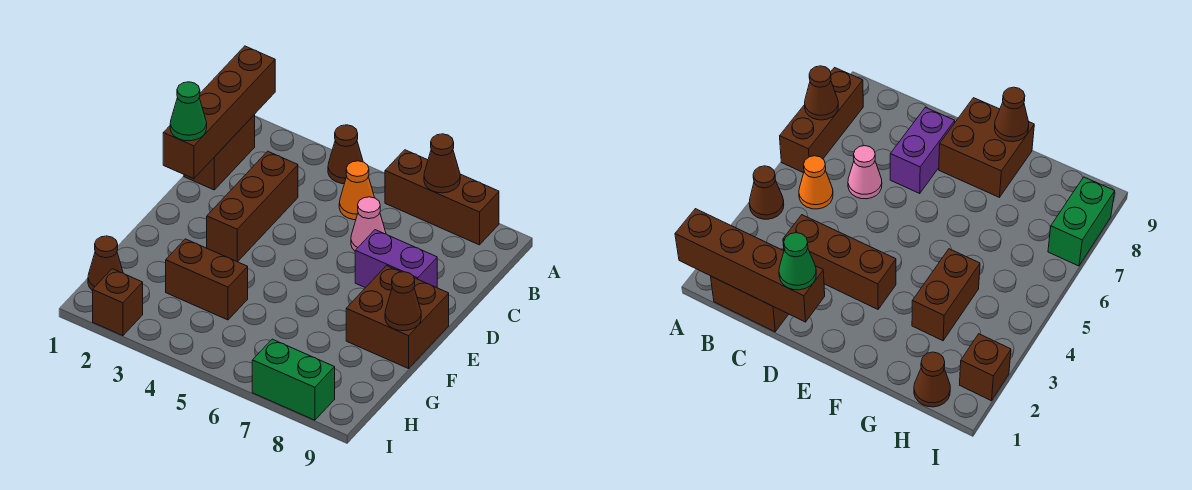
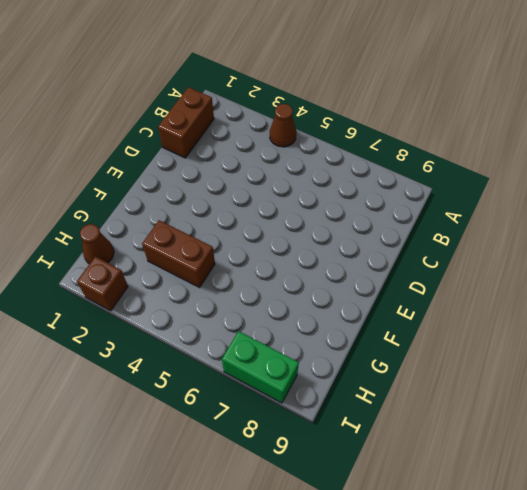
none -> brown brick A6:A8 level 1
none -> orange cone B5 level 1
none -> brown brick C3:E3 level 1

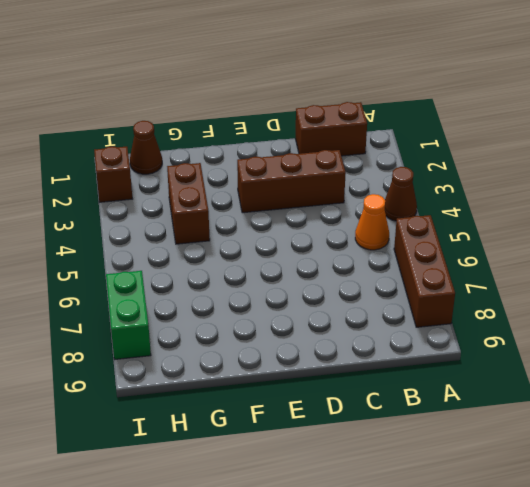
none -> pink cone C6 level 1
none -> purple brick D7:D8 level 1
none -> brown brick E8:F9 level 1

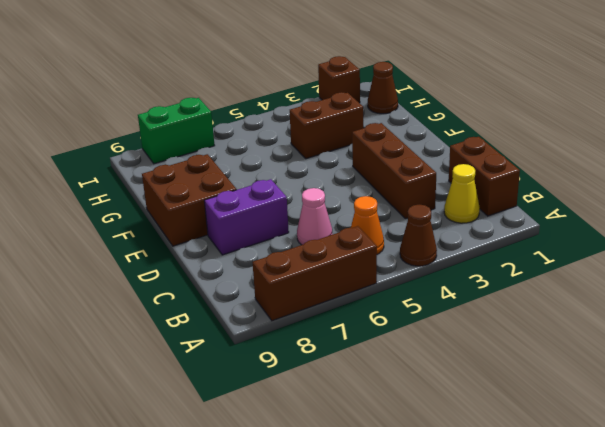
yellow cone B2 level 1 -> none
none -> brown brick A1:D1 level 2
none -> brown cone A7 level 2
none -> brown cone F9 level 2

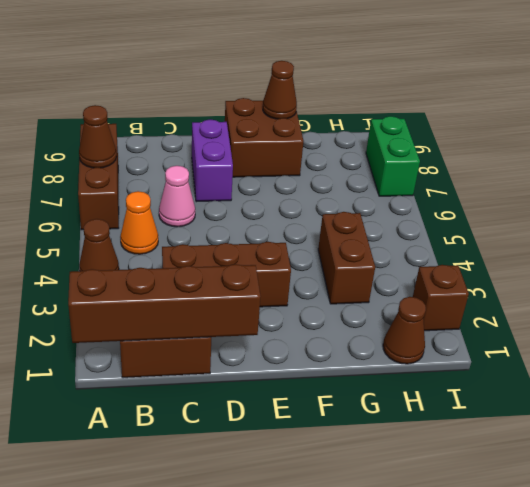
none -> green cone D1 level 3

